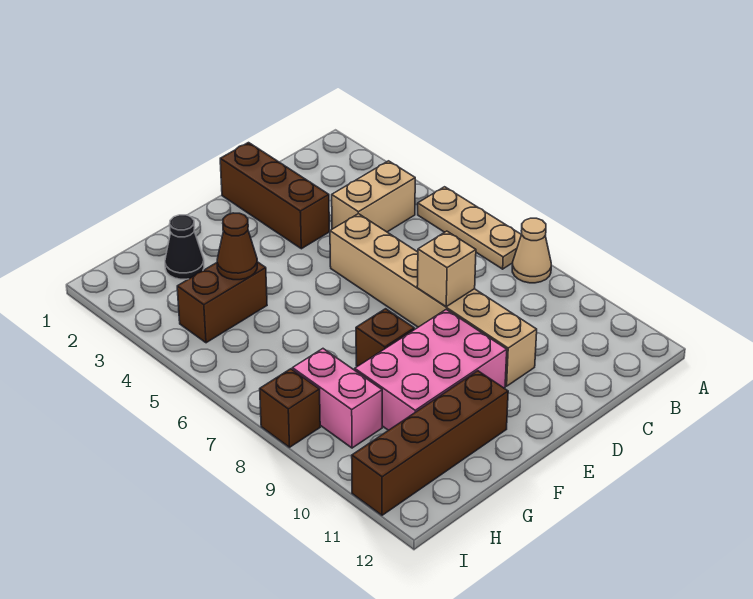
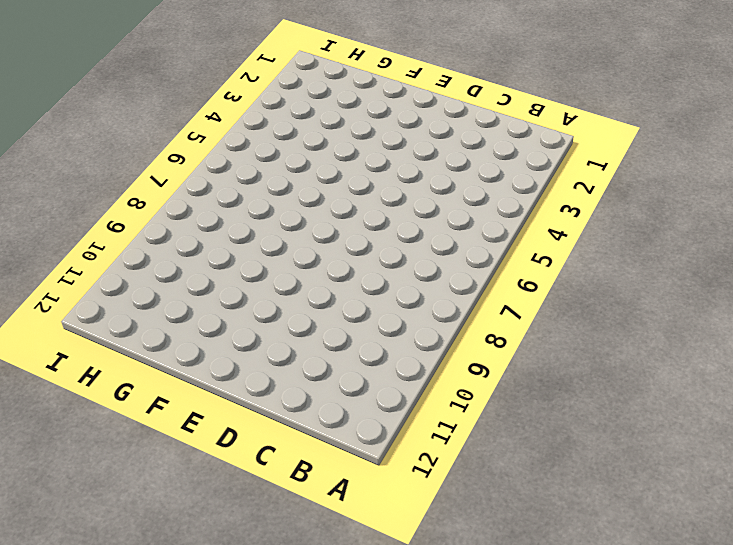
none -> tan plate A5:A7 level 1
none -> tan cone A8 level 1
none -> tan brick B4:C4 level 1

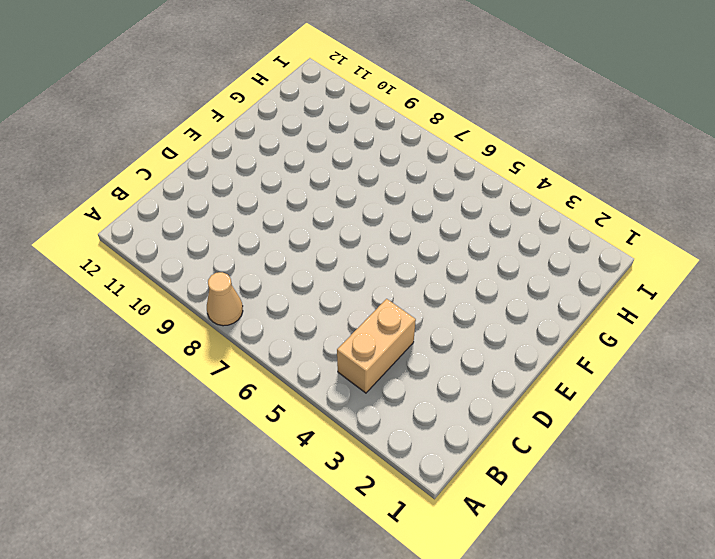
none -> tan plate A5:A7 level 1
none -> brown brick D1:D3 level 1
none -> tan brick D5:D10 level 1

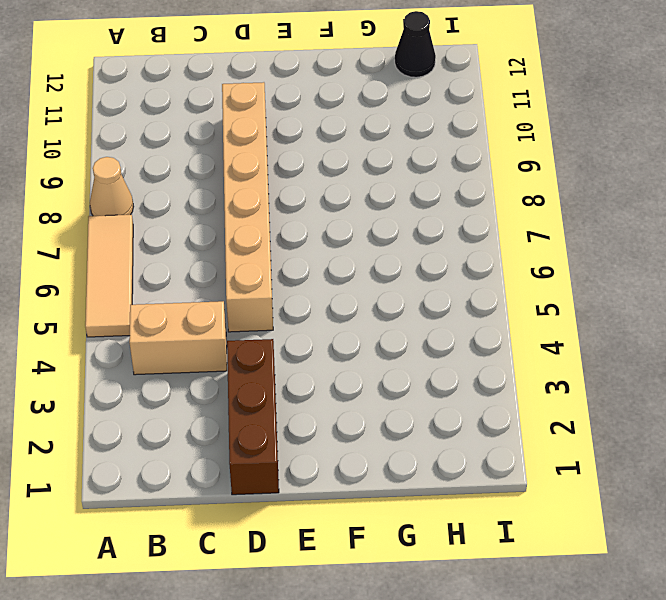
tan tile A5:A7 level 1 -> tan plate A5:A7 level 1
black cone H12 level 1 -> black cone G2 level 1
none -> pink brick E9:G10 level 1
none -> brown brick F8 level 1
none -> brown brick F11:I11 level 1

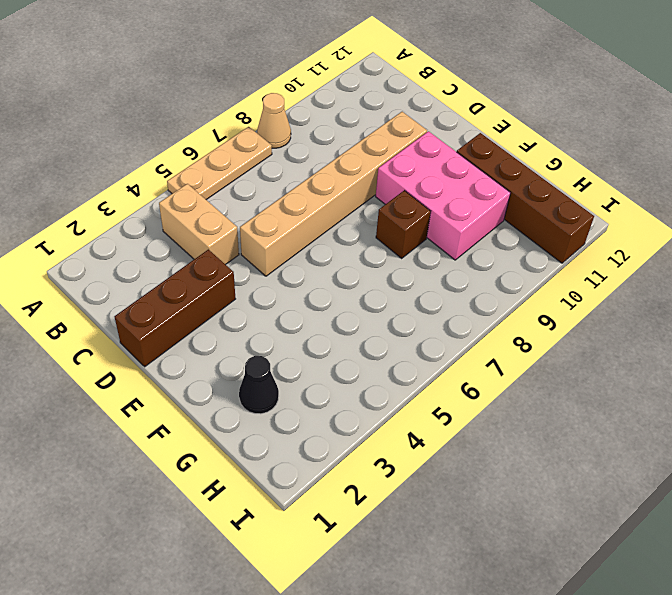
none -> brown brick G4:H4 level 1
none -> pink brick H8:H9 level 1
none -> brown brick I8 level 1

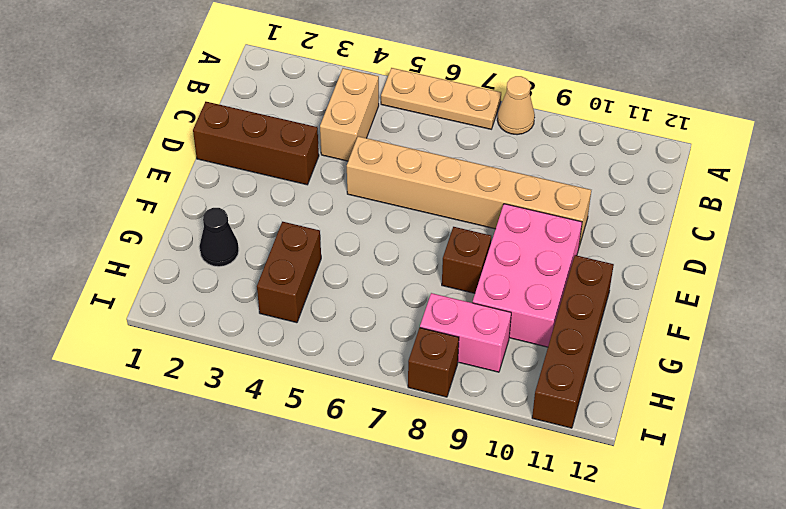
none -> tan brick D8 level 2
none -> brown cone G4 level 2

